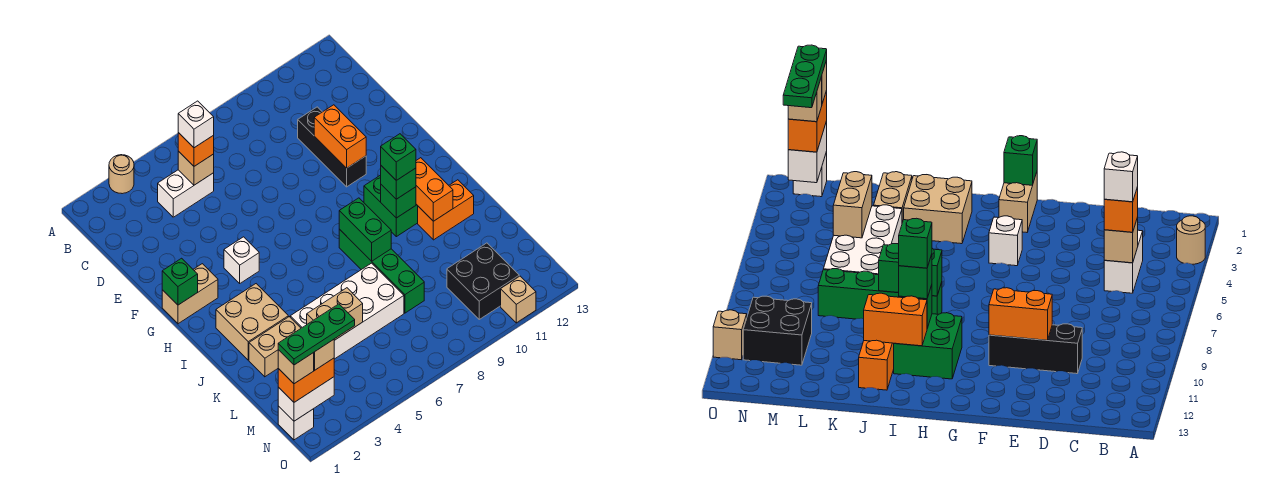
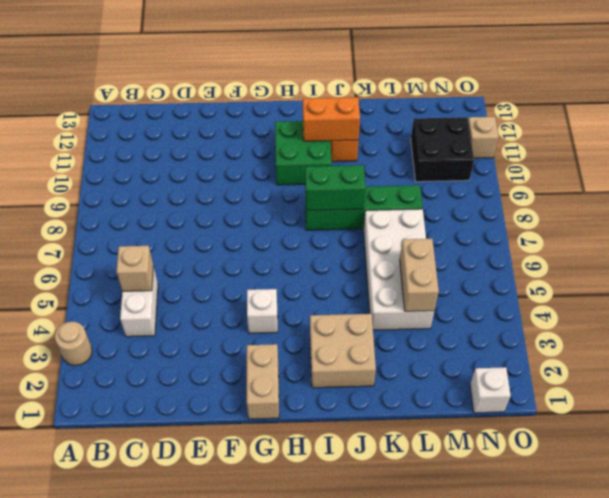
none -> black brick D10:F10 level 1
none -> tan brick K2:K3 level 1
none -> orange brick E10:F10 level 2
none -> green brick G1 level 2

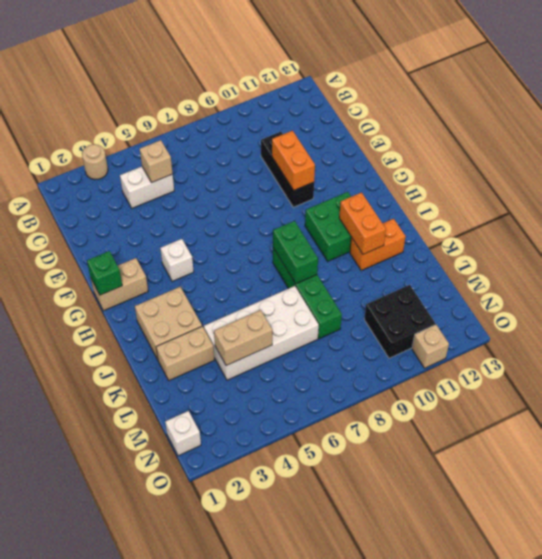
none -> green brick I10 level 2
none -> white brick N1:N2 level 2
none -> orange brick C5 level 3
none -> green brick I10 level 3

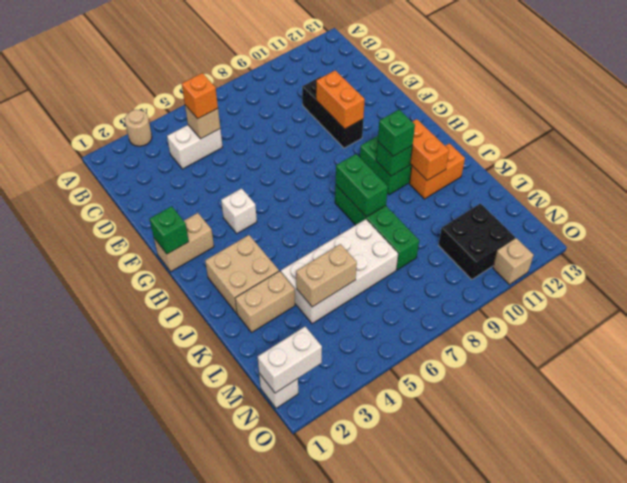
none -> orange brick N1:N2 level 3
none -> white brick C5 level 4
none -> green brick I10 level 4
none -> tan brick N1 level 4

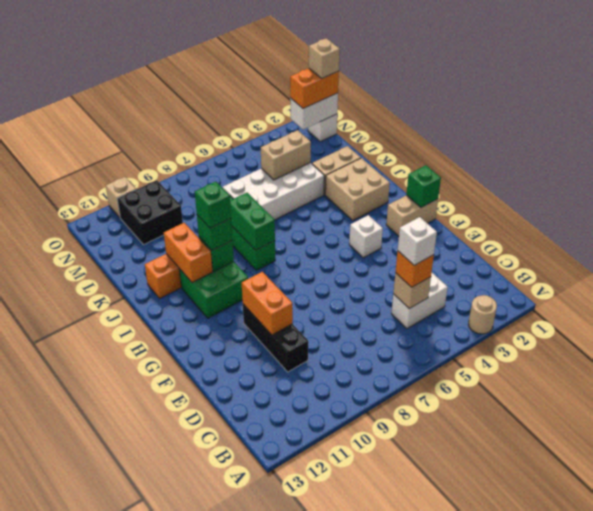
none -> tan brick N2 level 4
none -> green plate N1:N3 level 5

